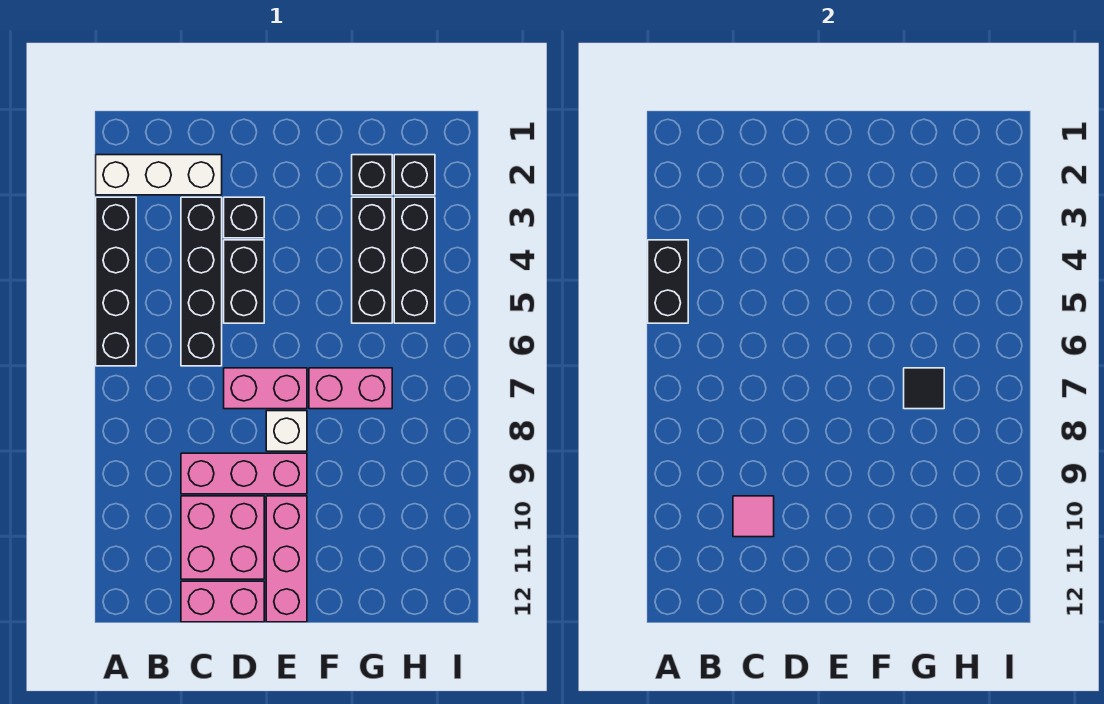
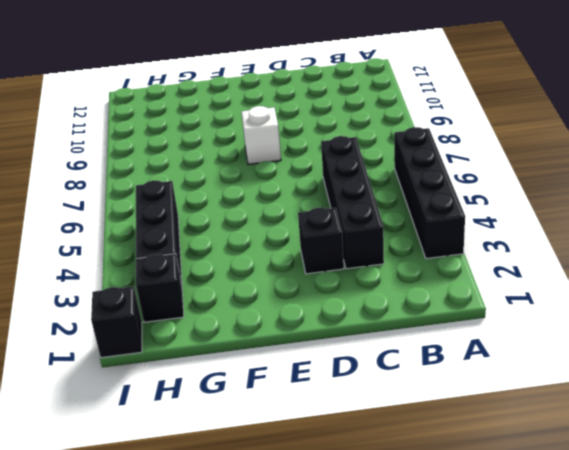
black brick I1 level 1 -> black brick G2 level 1
none -> white brick A2:C2 level 1
none -> pink brick C9:E9 level 1
none -> pink brick C10:D11 level 1

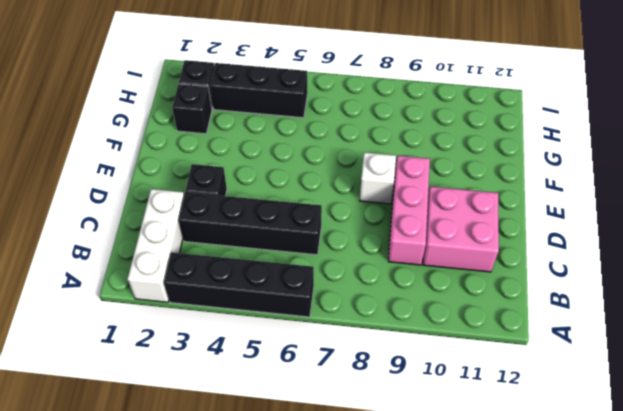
none -> pink brick C12:D12 level 1
none -> black brick D4:D5 level 1
none -> pink brick D7:E7 level 1

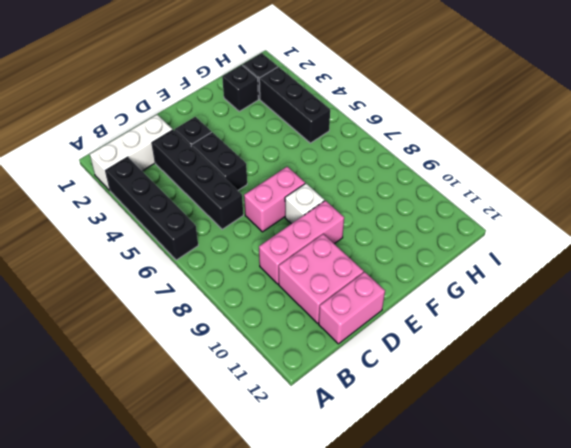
none -> pink brick E10:E12 level 1
none -> pink brick F7:G7 level 1
none -> black brick G3:G5 level 1

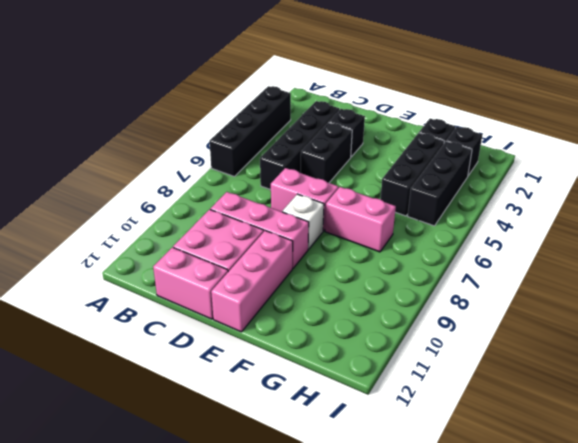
none -> white brick A2:C2 level 1
none -> black brick A4:A5 level 2
none -> pink tile C10 level 2

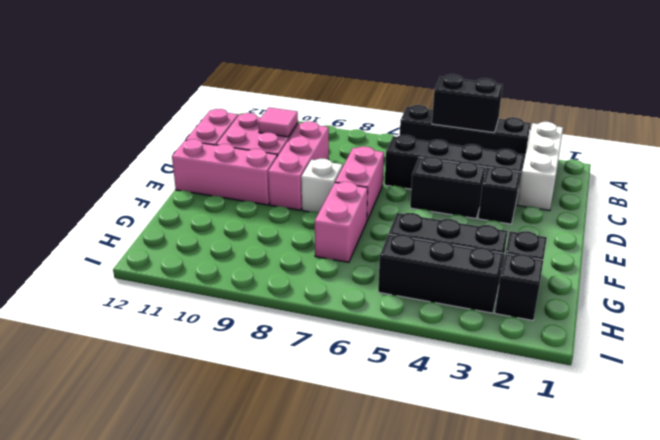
none -> black tile G7 level 2

